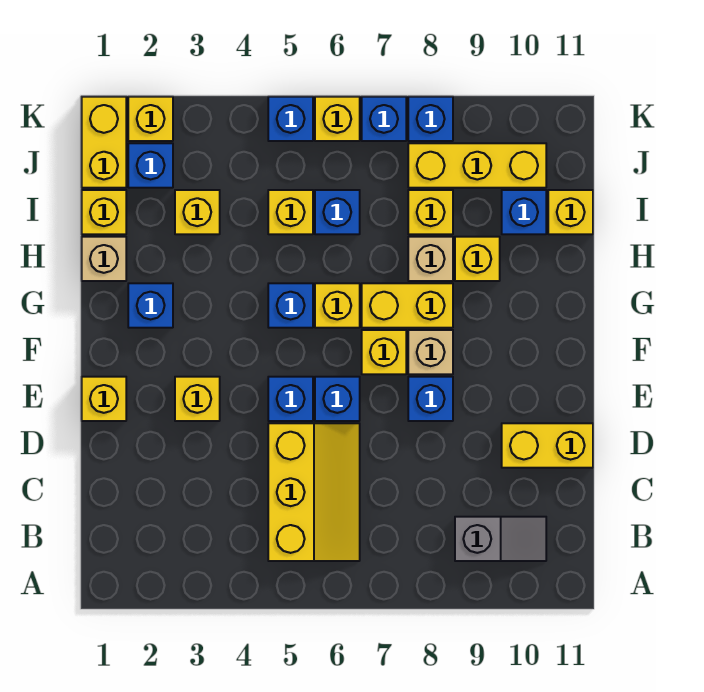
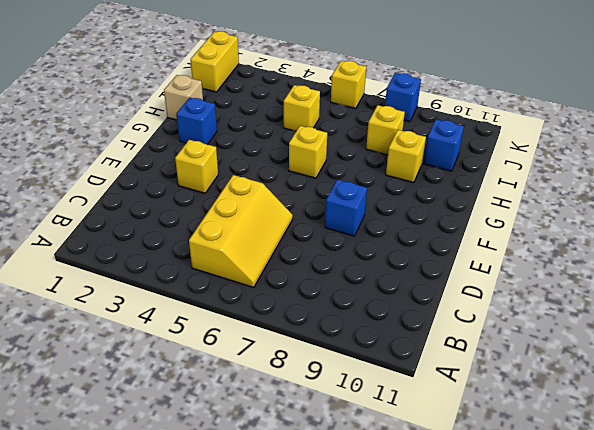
none -> grey slope B9:B10 level 1 top 9
none -> yellow brick D10:D11 level 1
none -> yellow brick E1 level 1
none -> blue brick E5 level 1

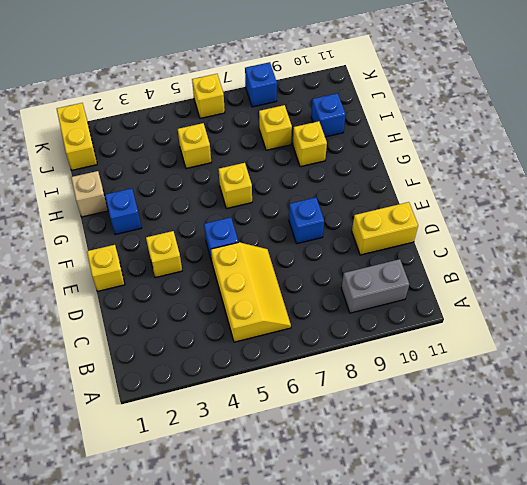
grey brick B9:B10 level 1 -> grey slope B9:B10 level 1 top 9
none -> blue brick E6 level 1
none -> yellow brick F7 level 1
none -> tan brick F8 level 1
none -> blue brick G5 level 1

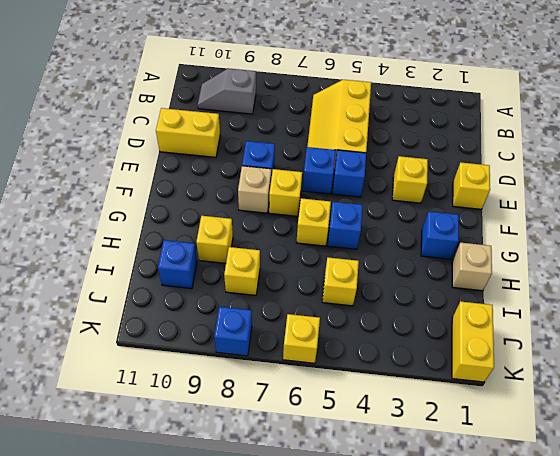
none -> yellow brick G7:G8 level 1
none -> tan brick H8 level 1
none -> yellow brick I1 level 1
none -> yellow brick I3 level 1

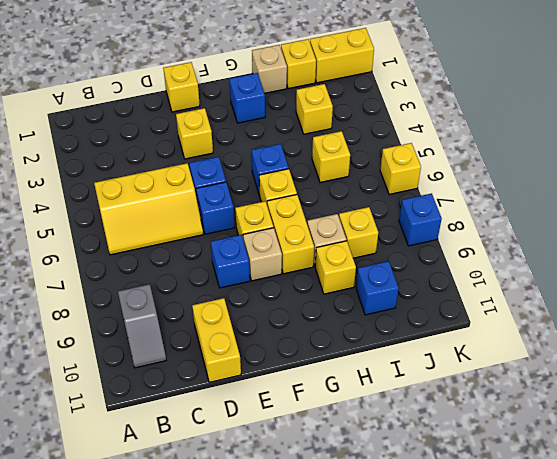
none -> blue brick I6 level 1
none -> yellow brick I11 level 1
none -> blue brick J2 level 1
none -> yellow brick J8:J10 level 1

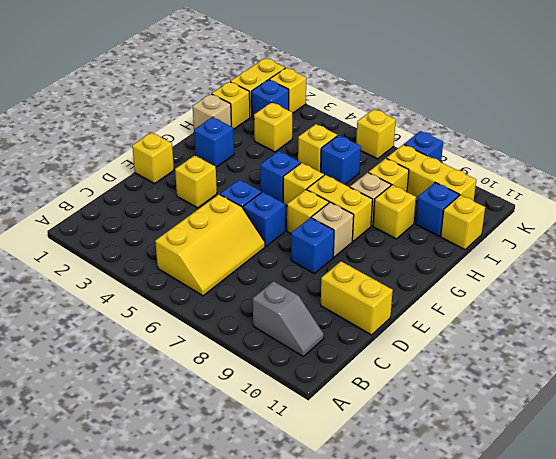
none -> blue brick K5 level 1
none -> blue brick K7 level 1

